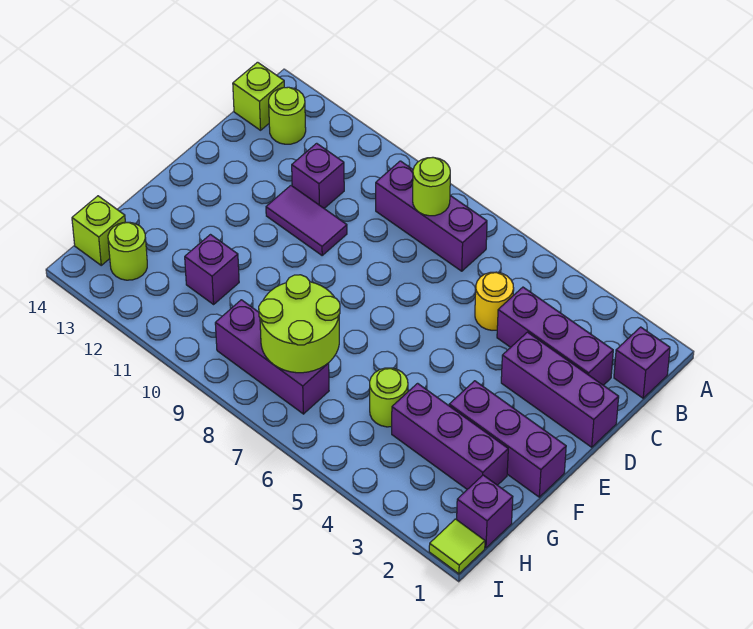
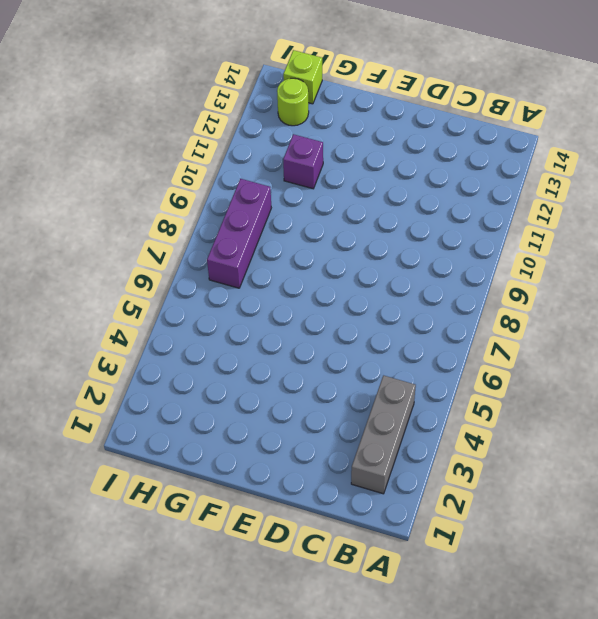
grey brick B2:B4 level 1 -> none
none -> purple brick B1 level 1
none -> purple brick B7:B9 level 1
none -> lime round brick B13 level 1

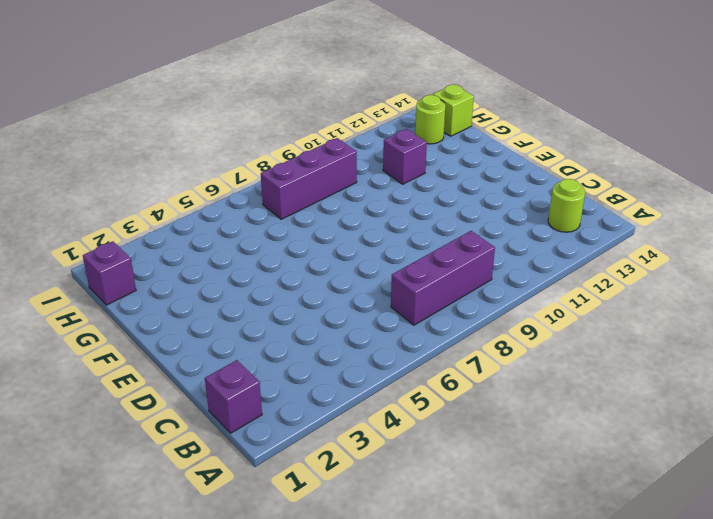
none -> lime brick B14 level 1
none -> purple brick C2:C4 level 1
none -> yellow round brick C5 level 1

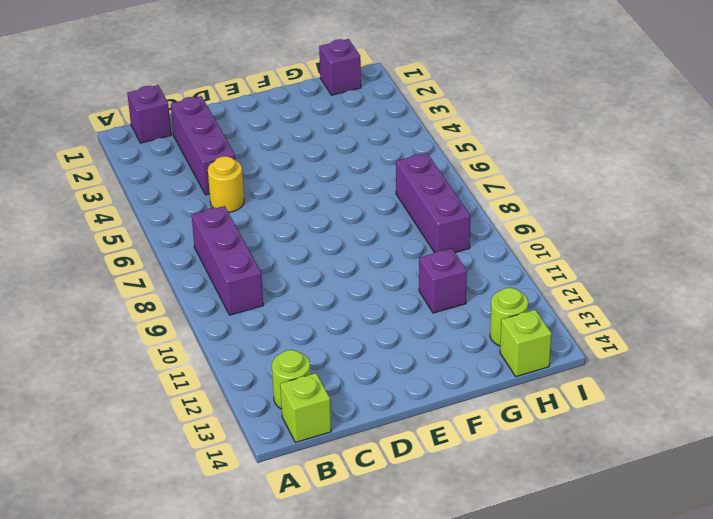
none -> purple brick C11 level 1
none -> purple brick D1:D3 level 1
none -> purple tile D10:D11 level 1

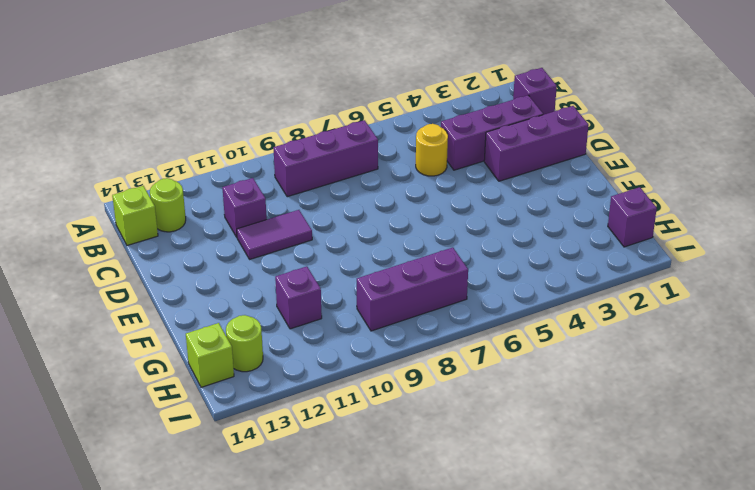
none -> purple brick F1:F3 level 1
none -> purple brick G2:G4 level 1
none -> lime round brick G5 level 1

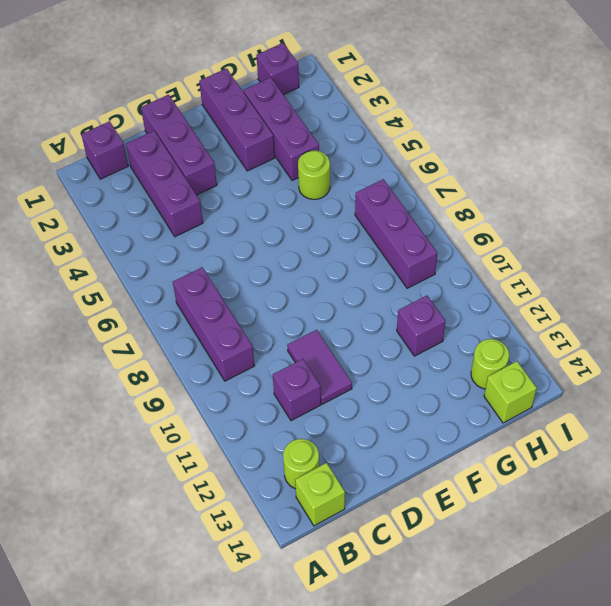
none -> yellow round brick C5 level 1
none -> lime tile I1 level 1
none -> lime round brick B8 level 2

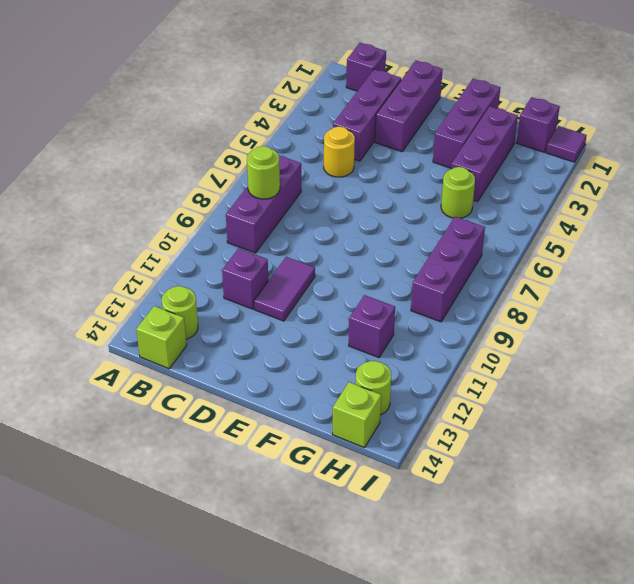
purple tile I1 level 1 -> lime tile I1 level 1
none -> lime round brick G7:H8 level 2

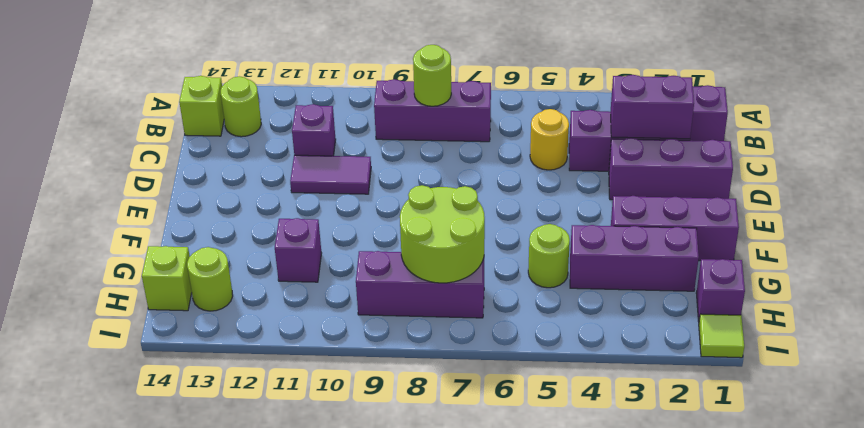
purple brick C2:C3 level 2 -> none

